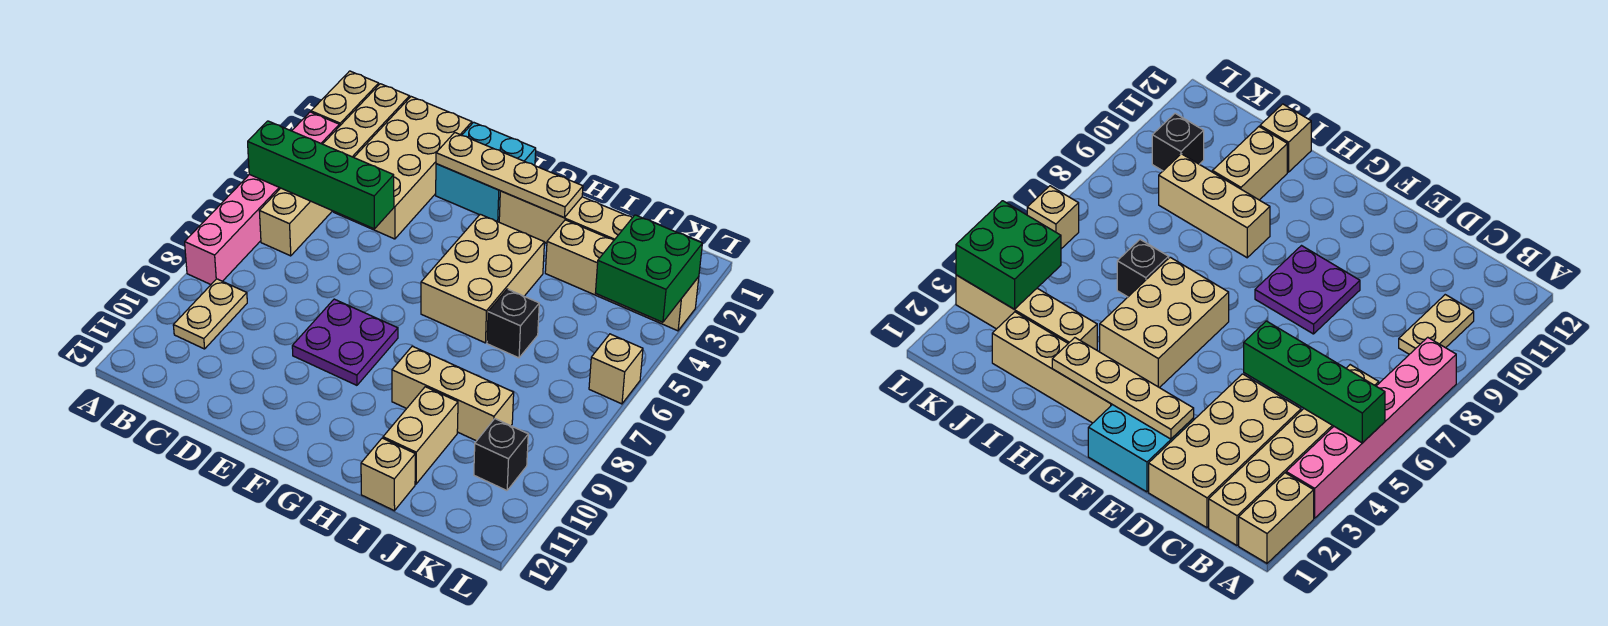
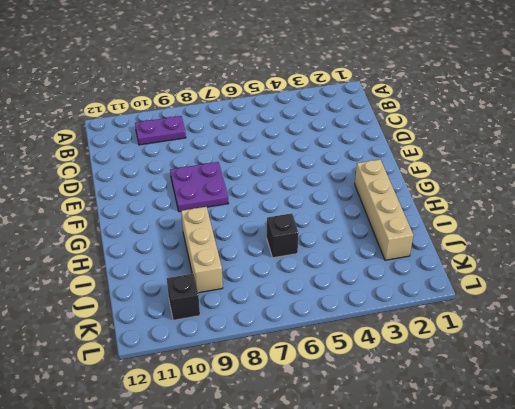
purple plate B9:B10 level 1 -> tan plate B9:B10 level 1
none -> tan brick A1:A2 level 1
none -> pink brick A3:A8 level 1
none -> tan brick B1:B6 level 1

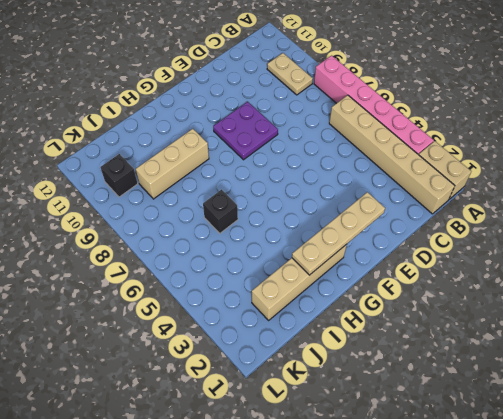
none -> tan brick C1:D4 level 1
none -> cyan brick E1:F2 level 1
none -> tan brick G4:H6 level 1

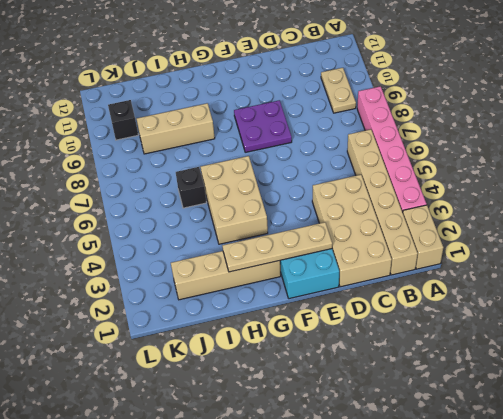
none -> tan brick I3:L3 level 1
none -> tan brick I10:I11 level 1
none -> tan brick I12 level 1

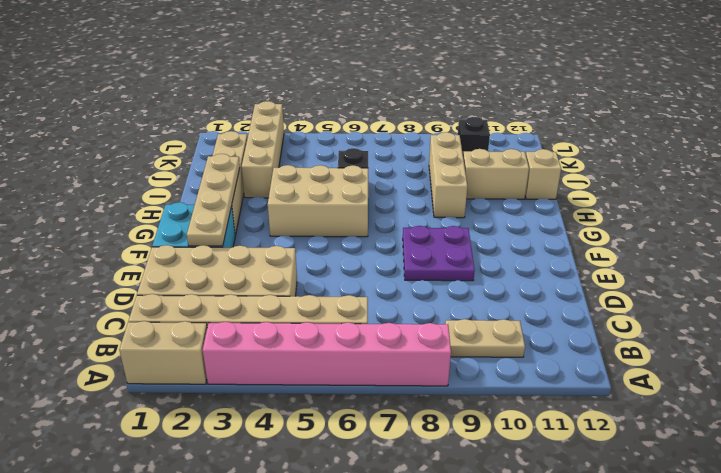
none -> tan brick L6 level 1
none -> green brick A5:D5 level 2
none -> green brick K3:L4 level 2

